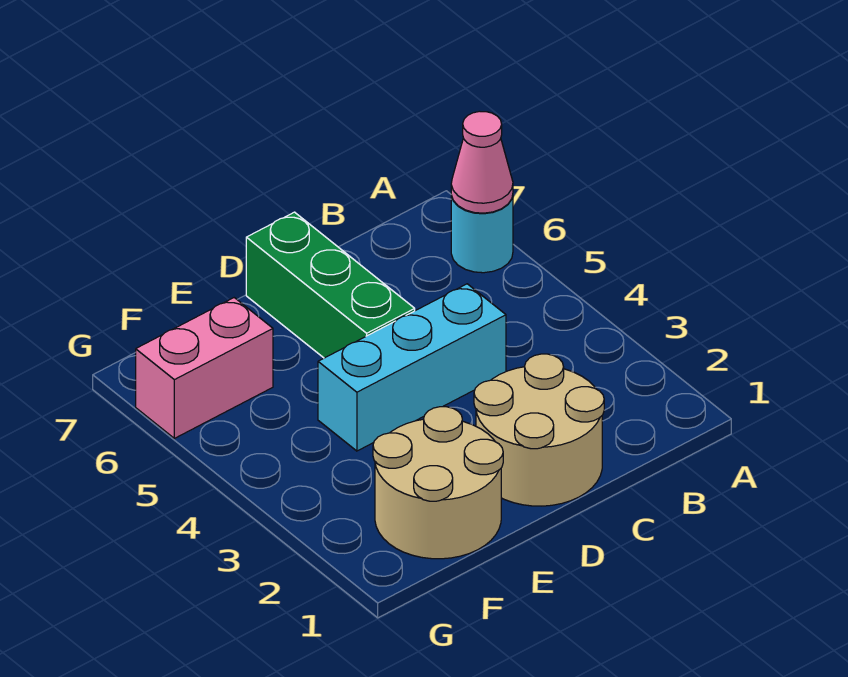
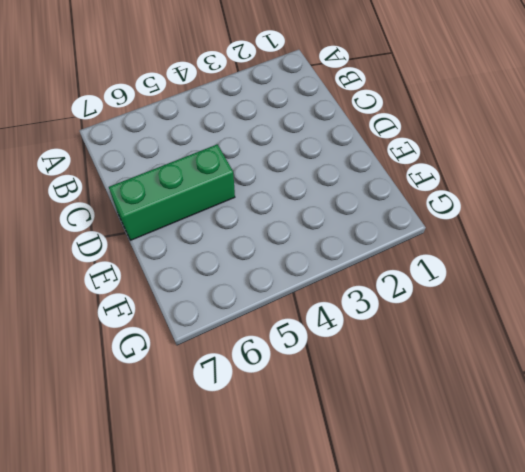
none -> cyan round brick A6 level 1
none -> tan round brick C1:D2 level 1

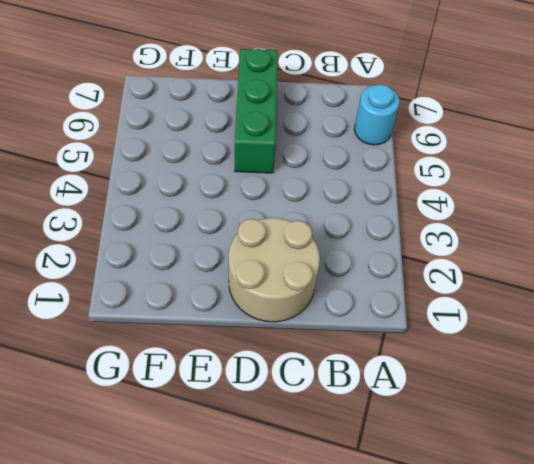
none -> cyan brick C4:E4 level 1
none -> tan round brick E1:F2 level 1

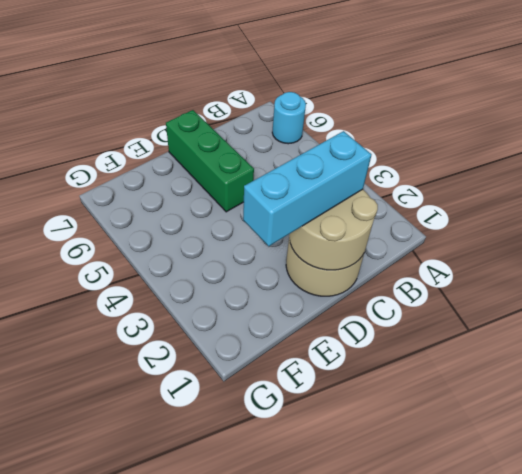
tan round brick C1:D2 level 2 -> tan round brick E1:F2 level 1
cyan brick C2:E2 level 3 -> cyan brick C4:E4 level 1
none -> pink brick F6:G6 level 1
none -> pink cone A6 level 2

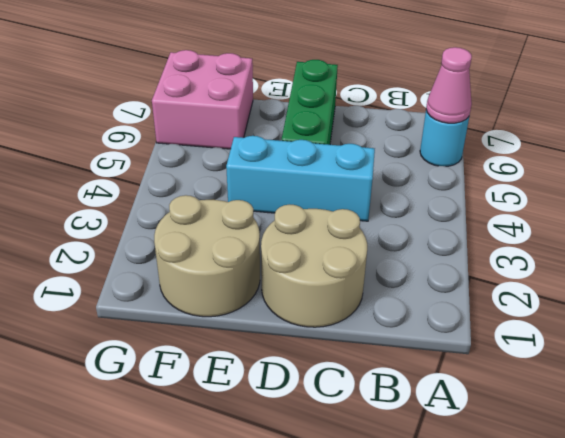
pink brick F6:G7 level 1 -> pink brick F6:G6 level 1

